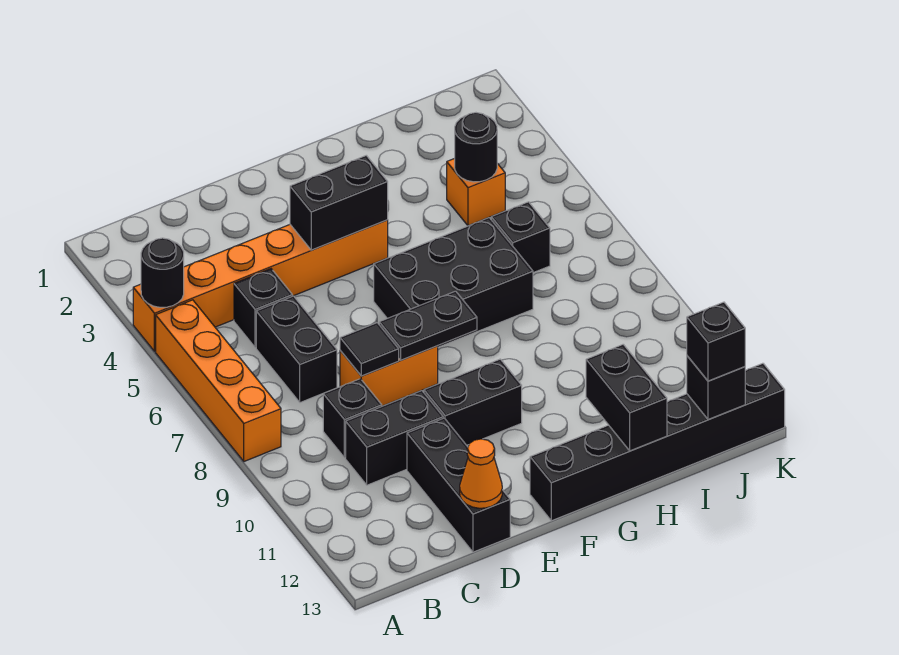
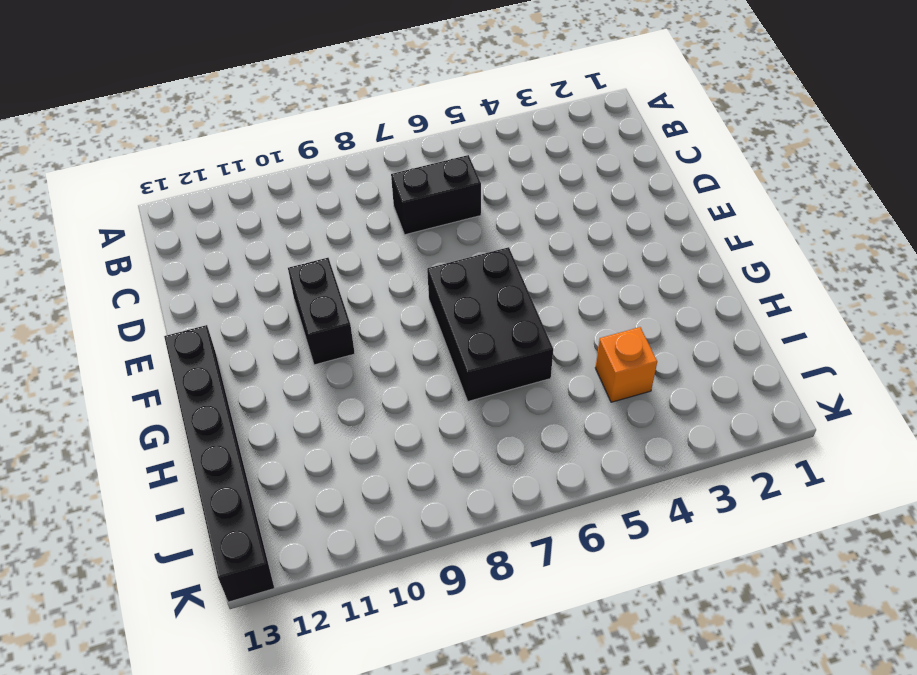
none -> orange brick A4:F4 level 1
none -> orange brick A5:A8 level 1
none -> black brick C5 level 1

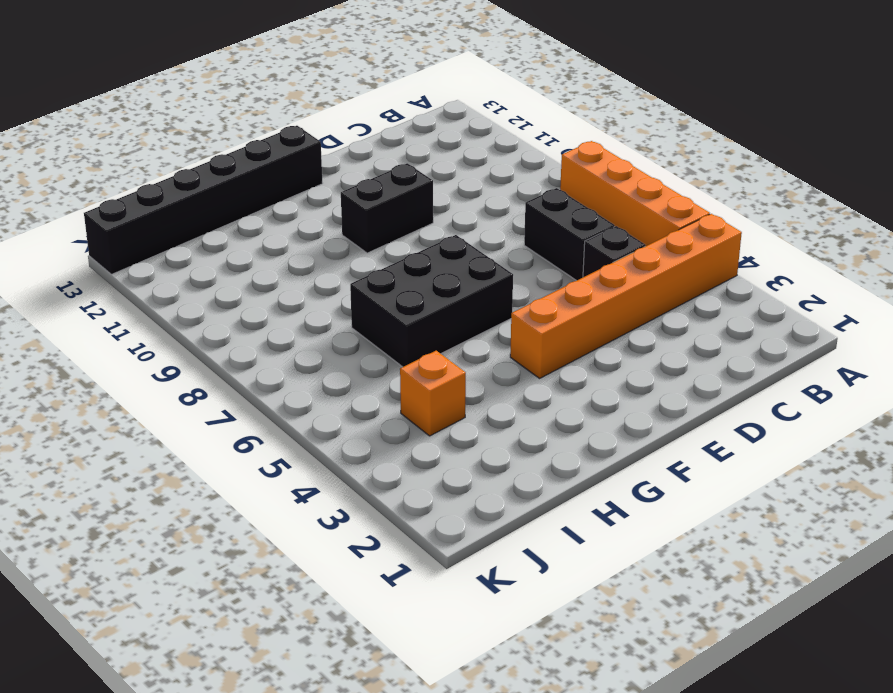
none -> black brick C9 level 1
none -> black brick C10:D10 level 1
none -> orange brick D8:E8 level 1

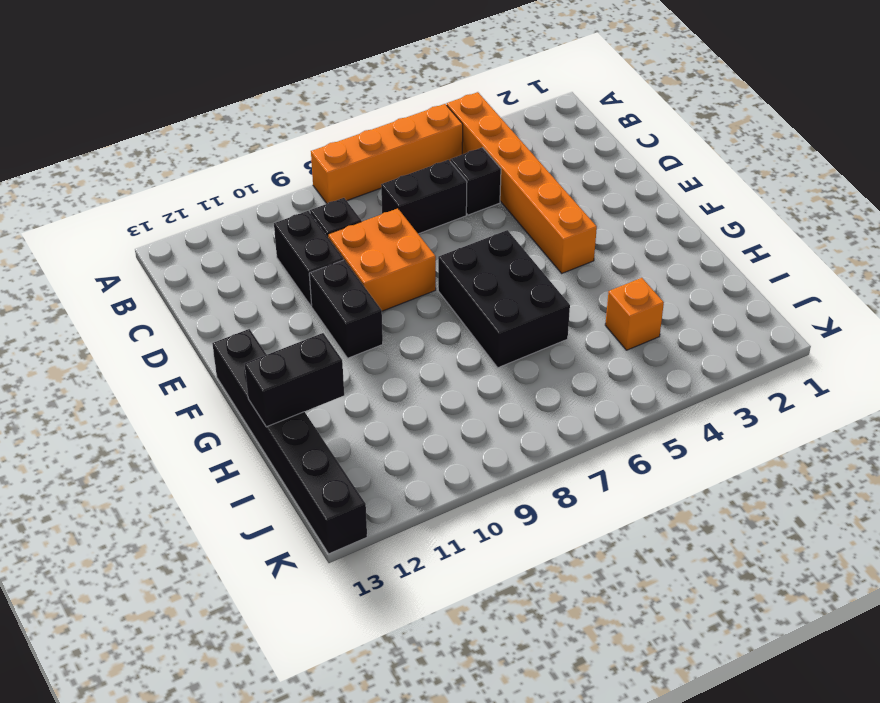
orange brick D8:E9 level 1 -> orange brick D8:E8 level 1
none -> black brick D11:D13 level 1
none -> black brick I6 level 1
none -> black round brick A4 level 2

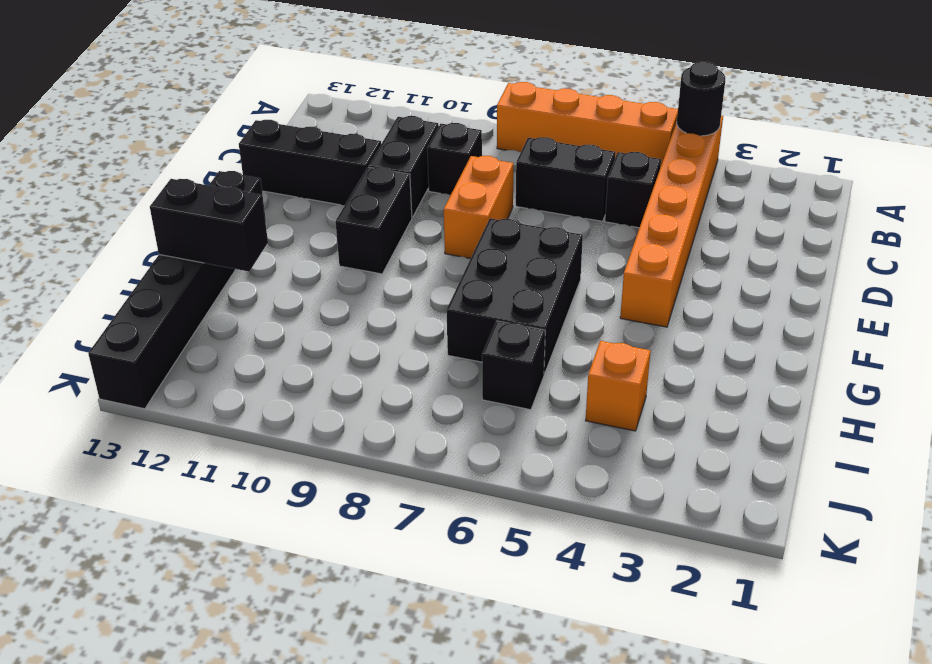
none -> black tile D8 level 2
none -> orange cone D13 level 2
none -> black brick E4:F4 level 2

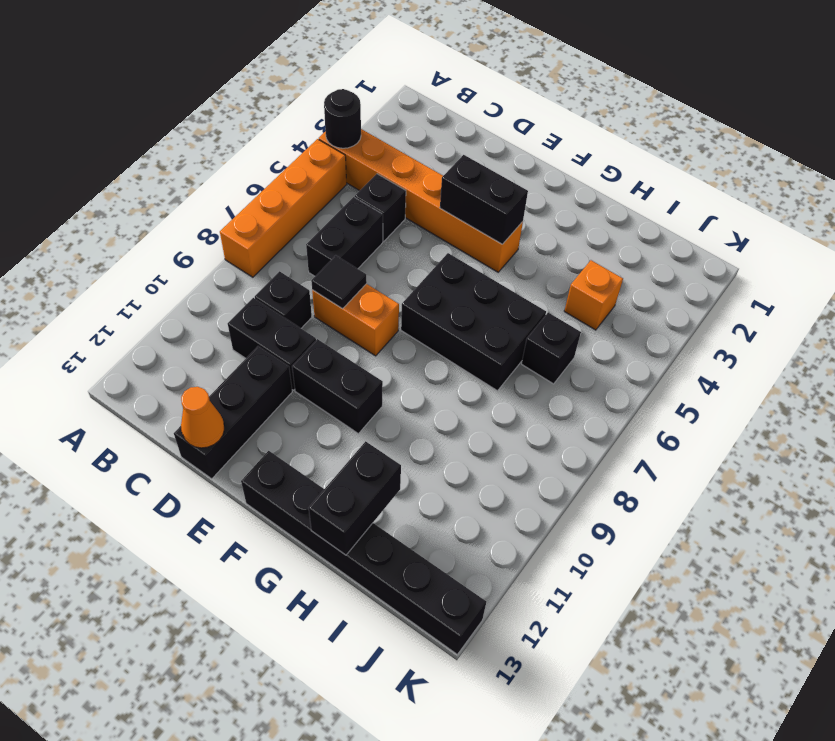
none -> black plate E8:F8 level 2
none -> black round brick I4 level 2
none -> black brick J13 level 2

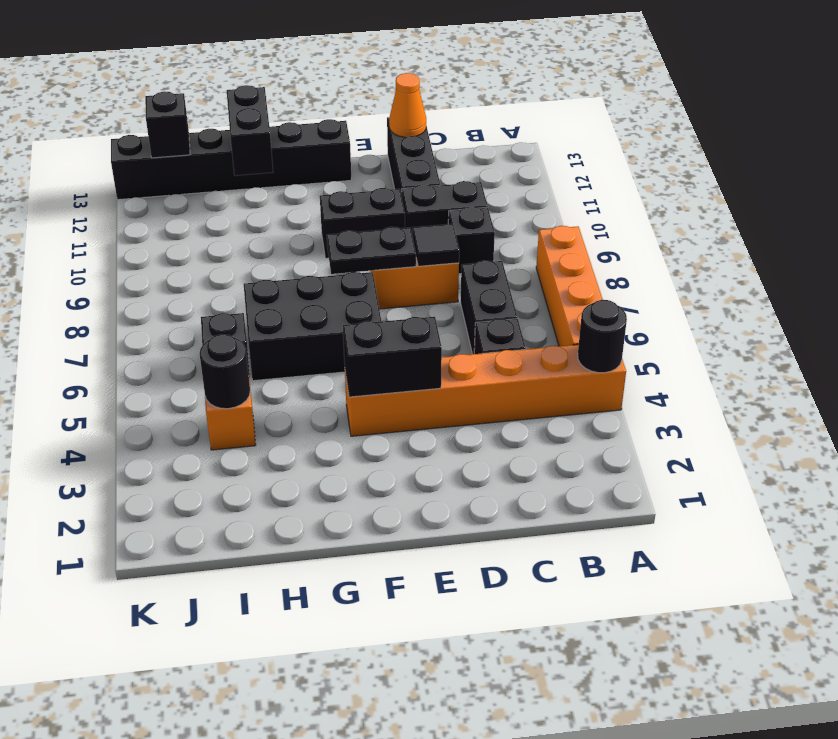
none -> black brick J13 level 3

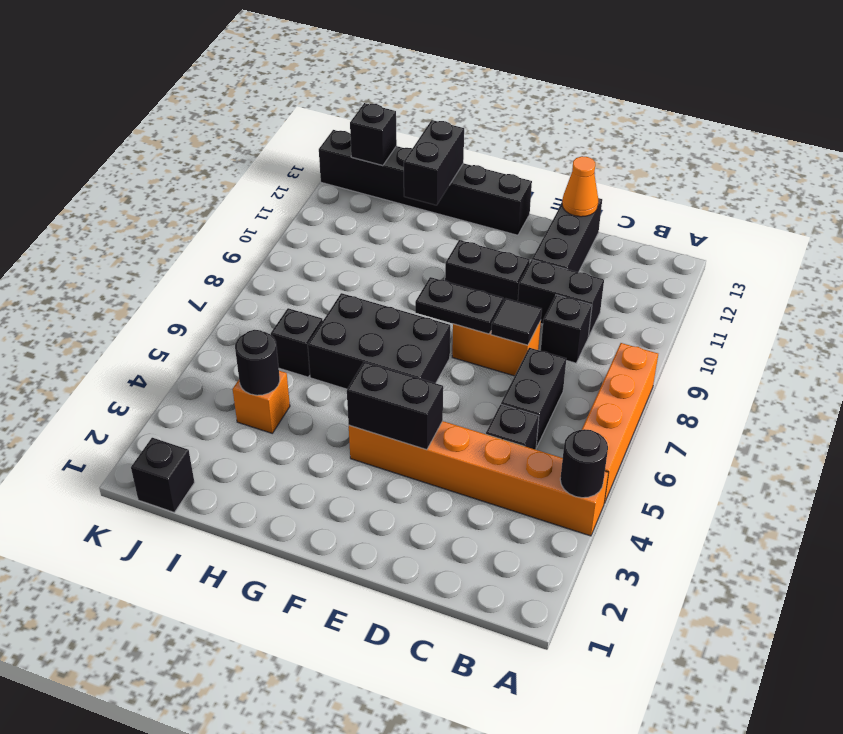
black brick J1 level 1 -> black brick J13 level 3

